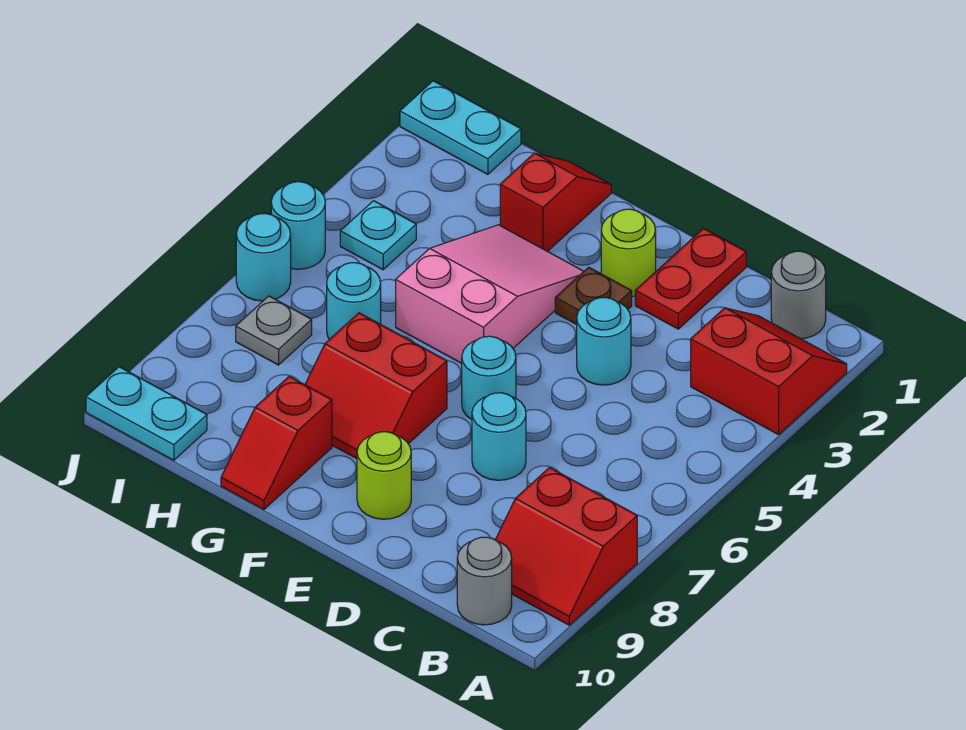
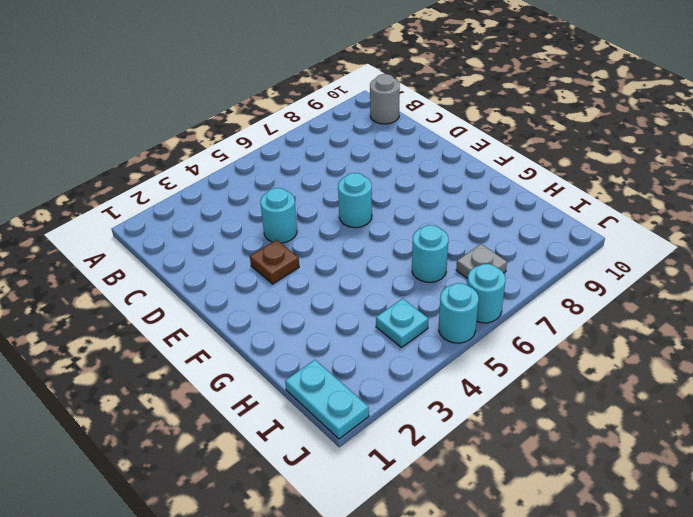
none -> red slope A2:B3 level 1 top 3
none -> red slope A8:B9 level 1 top 8
none -> grey round brick B1 level 1

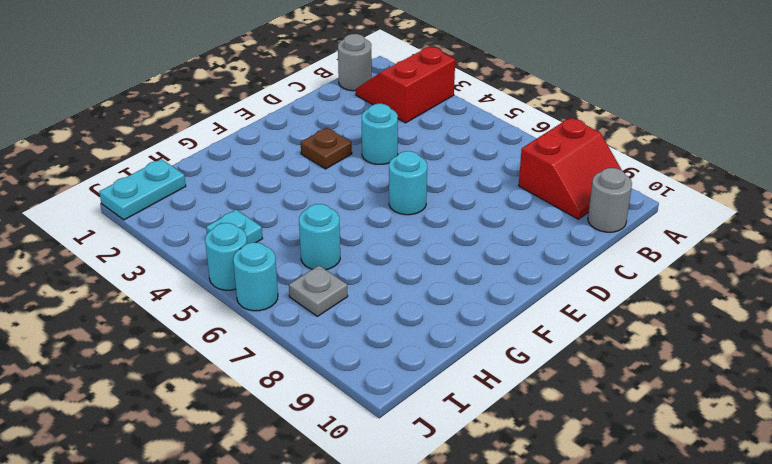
none -> red plate D1:D2 level 1
none -> cyan round brick D7 level 1
none -> lime round brick E2 level 1

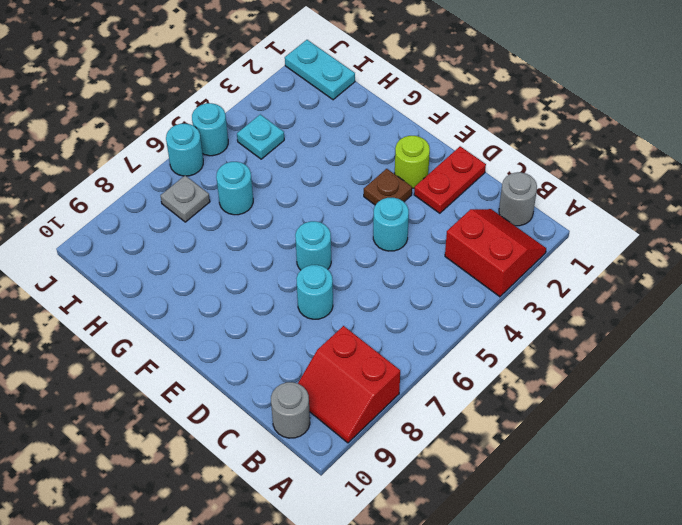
none -> lime round brick E9 level 1
none -> pink slope F3:G5 level 1 top 5
none -> red slope F7:G8 level 1 top 7

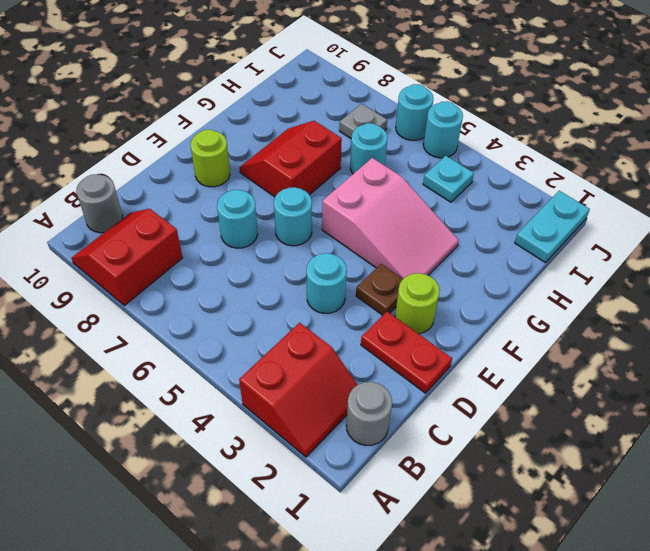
none -> red slope G1:G2 level 1 top 2
none -> red slope G9:G10 level 1 top 9
none -> cyan plate I10:J10 level 1

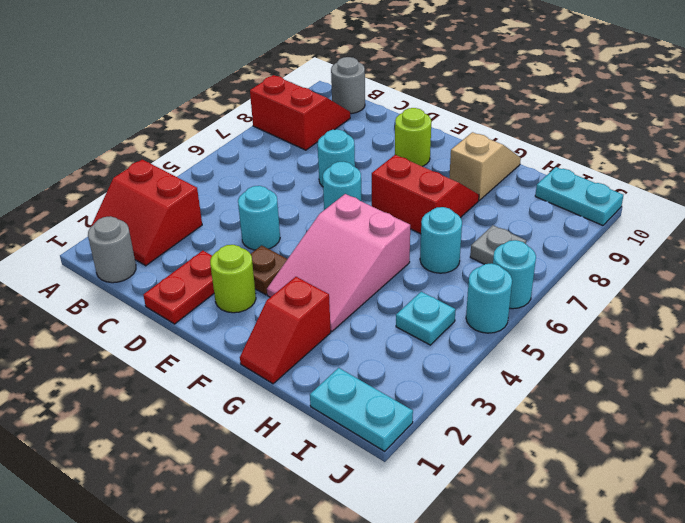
tan slope G9:G10 level 1 top 9 -> red slope G9:G10 level 1 top 9

